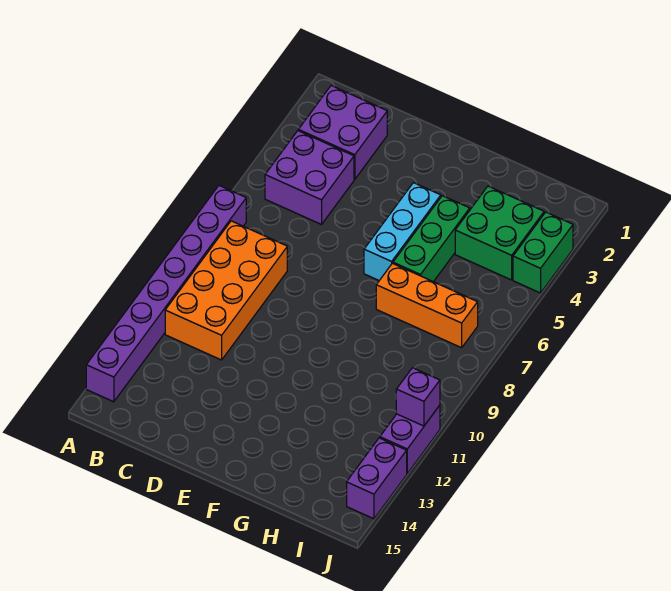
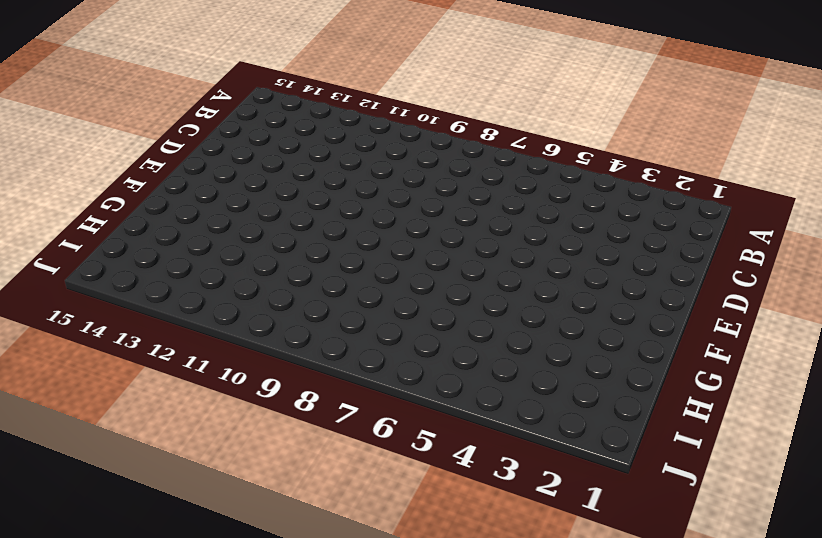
none -> purple brick A7:A14 level 1
none -> purple brick B2:C3 level 1
none -> purple brick B4:C5 level 1

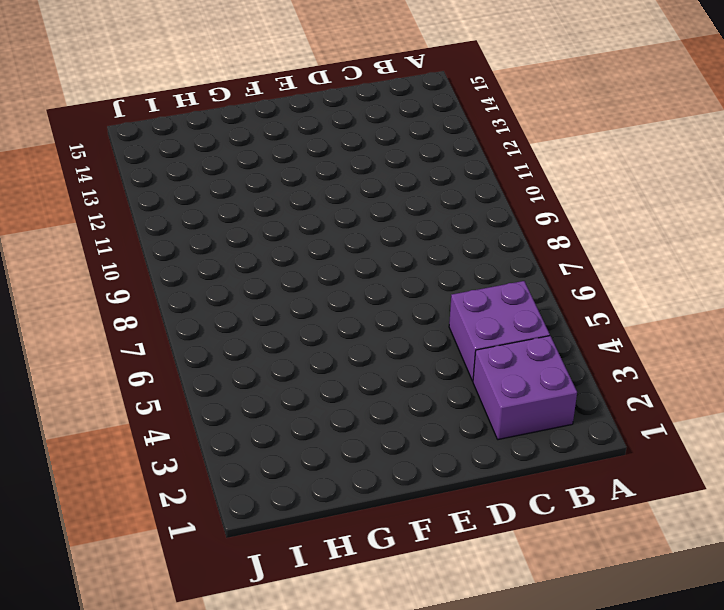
none -> purple brick A7:A14 level 1
none -> orange brick B8:C11 level 1
none -> cyan brick F4:F6 level 1

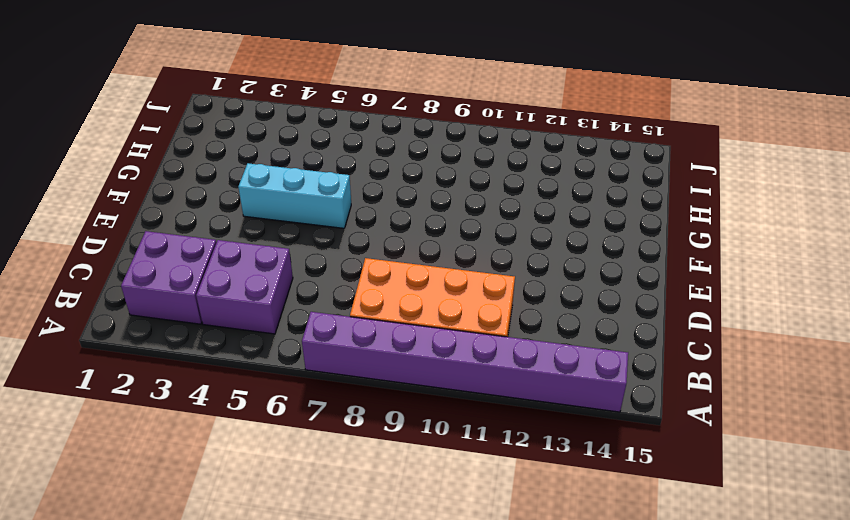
none -> green brick G4:G6 level 1
none -> orange brick G7:I7 level 1
none -> green brick H3:I4 level 1

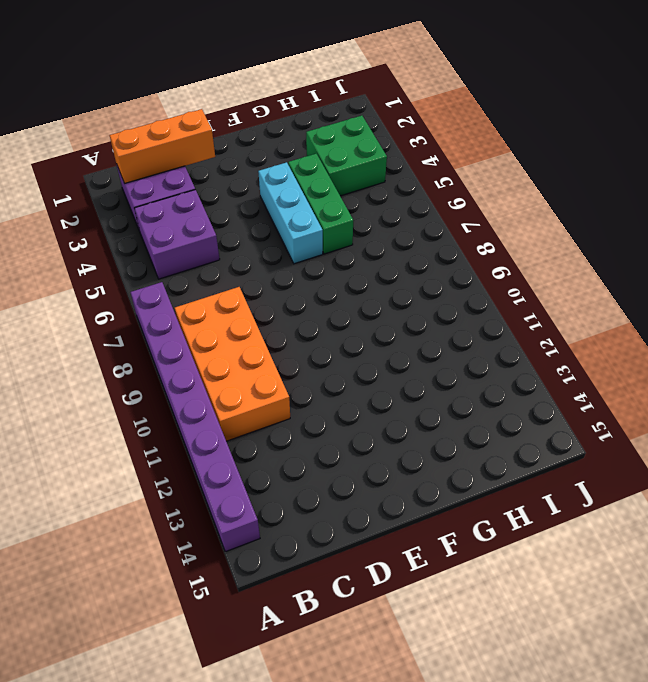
orange brick B2:D2 level 2 -> orange brick G7:I7 level 1
none -> green brick J3:J4 level 1
none -> purple brick J11:J12 level 1
none -> purple brick J13:J14 level 1

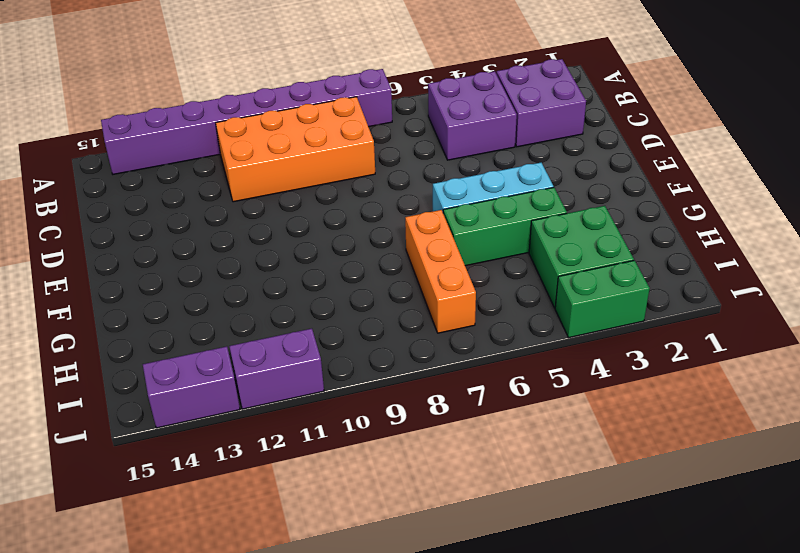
none -> purple brick J11 level 2

